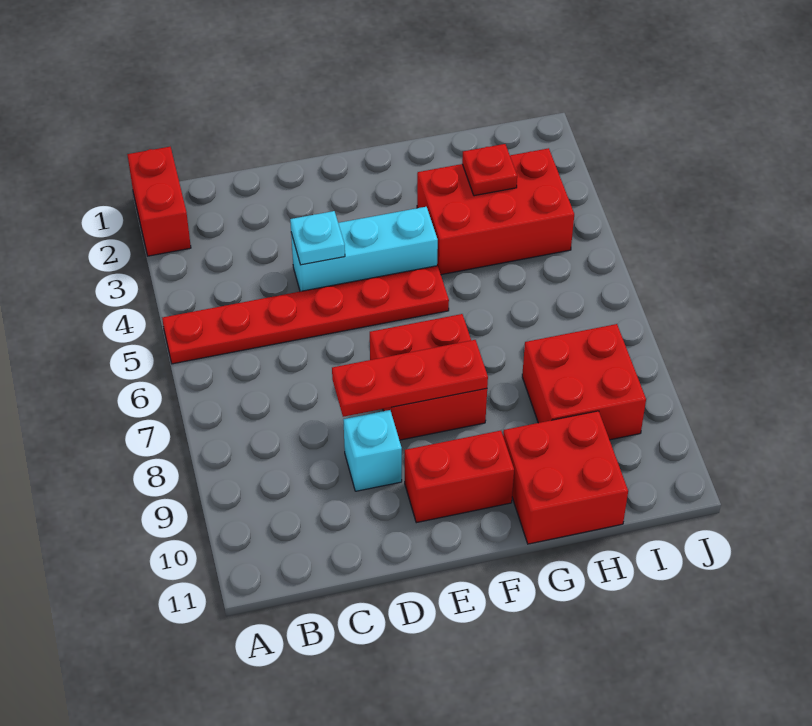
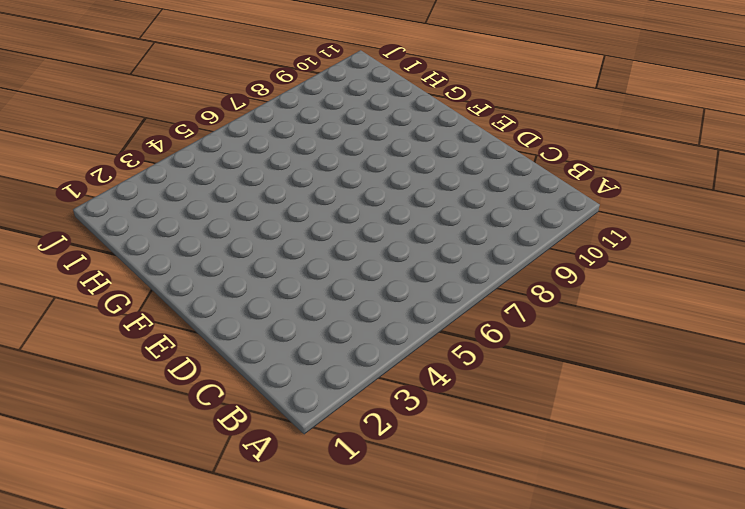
none -> red brick A1:A2 level 1
none -> red plate A5:F5 level 1
none -> cyan brick D4:F4 level 1

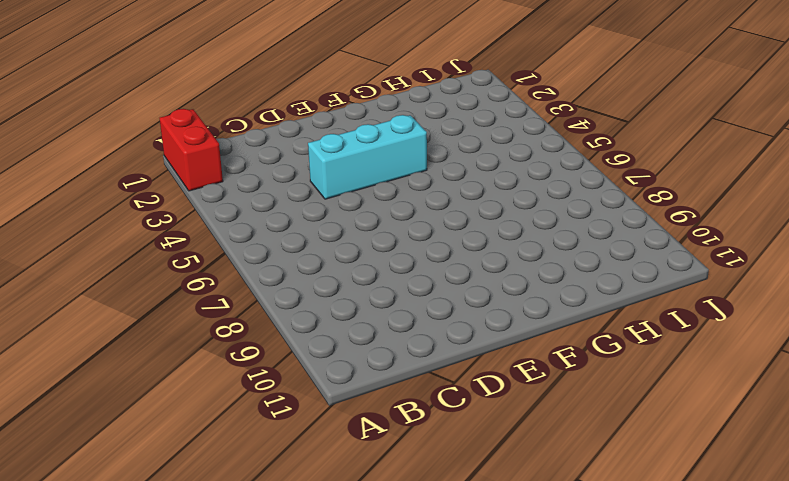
none -> red plate A5:F5 level 1
none -> cyan brick D9 level 1
none -> red brick E7:F8 level 1

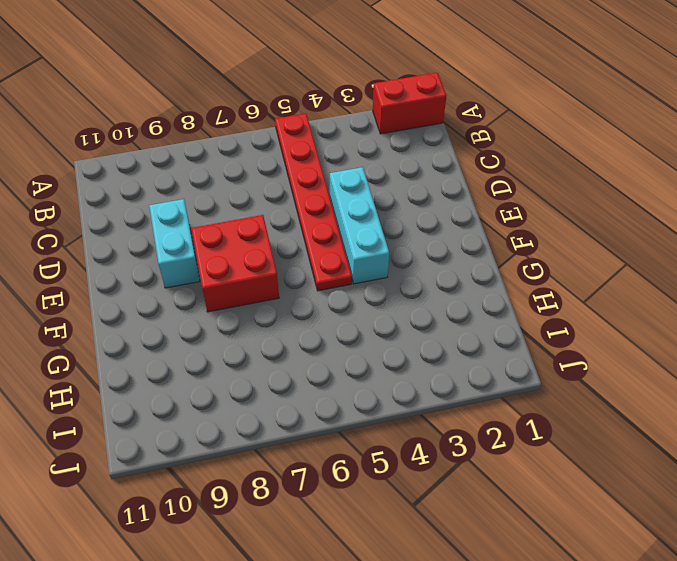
cyan brick D9:E9 level 1 -> cyan brick D9 level 1
none -> red brick E10:F10 level 1
none -> red brick G3:I4 level 1
none -> red brick G10:H11 level 1

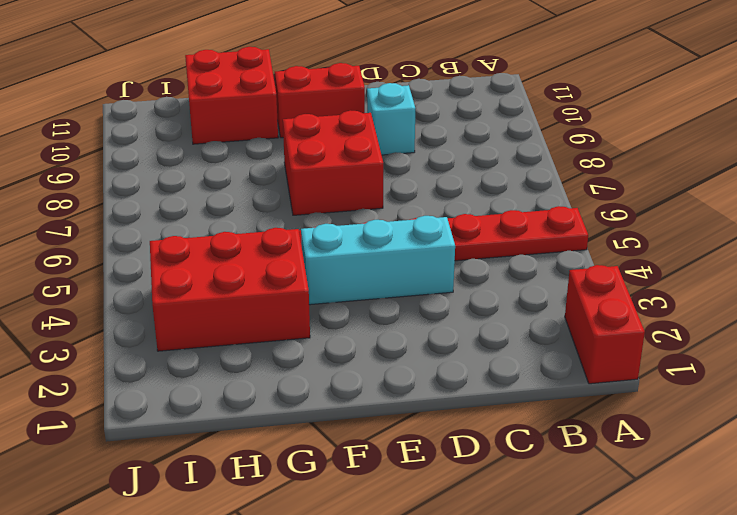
none -> red brick H8:I9 level 1
none -> cyan plate D4 level 2
none -> red plate D8:F8 level 2

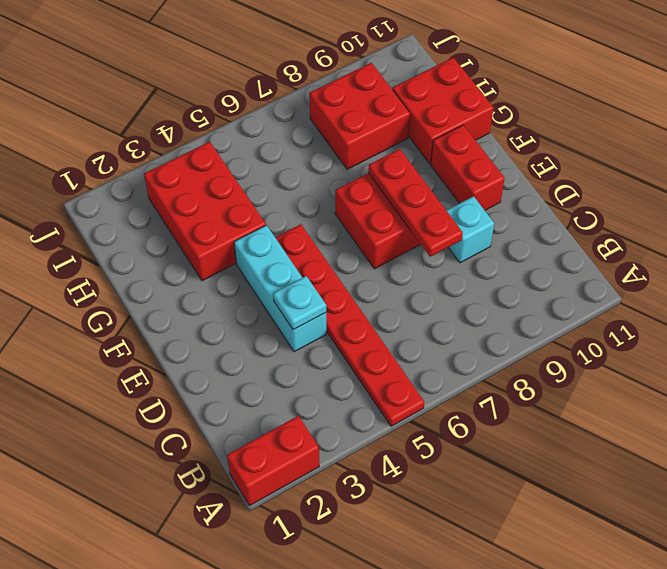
none -> red plate H3 level 2

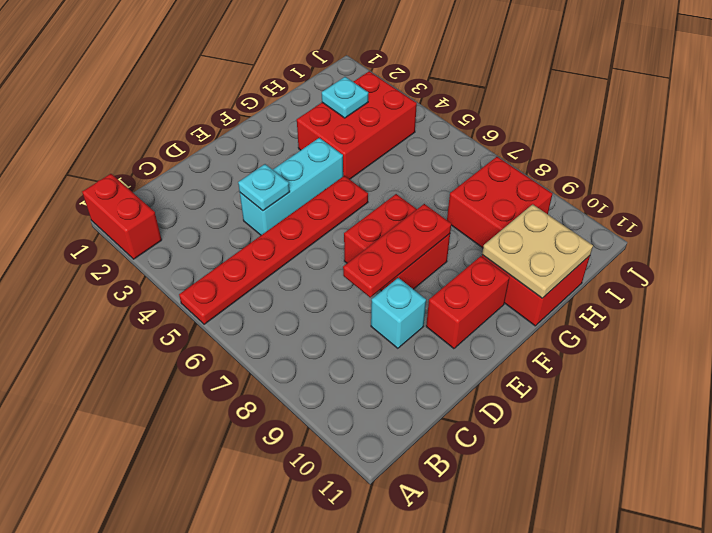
tan plate G10:H11 level 2 -> none
cyan plate H3 level 2 -> red plate H3 level 2

